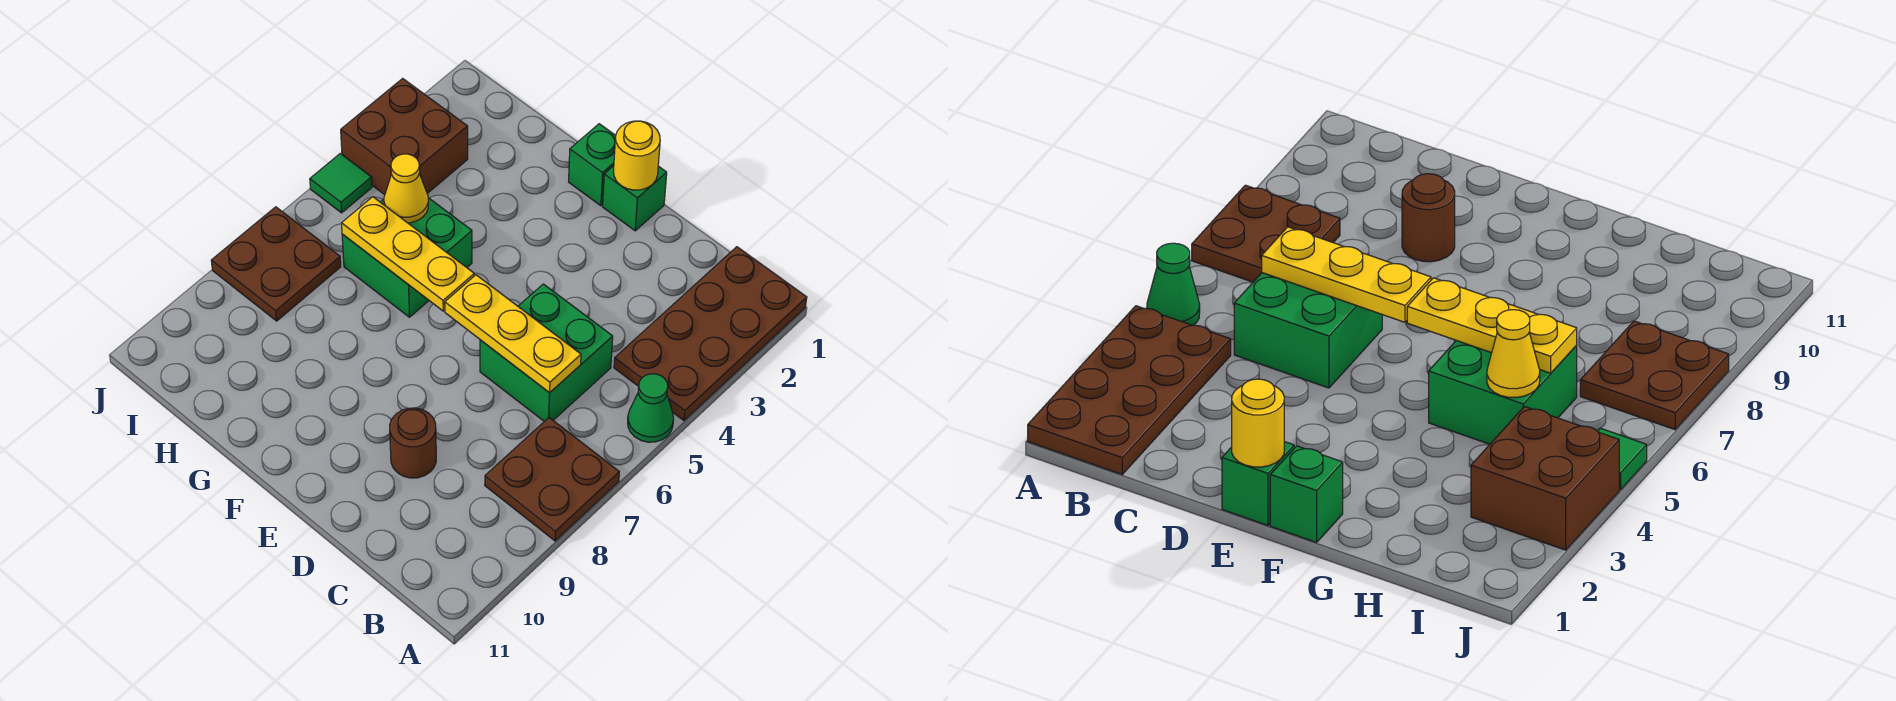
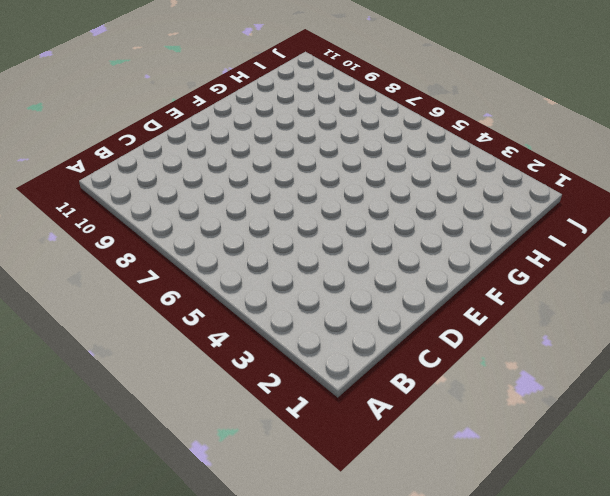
none -> brown plate A1:B4 level 1
none -> green cone A5 level 1
none -> brown plate A7:B8 level 1

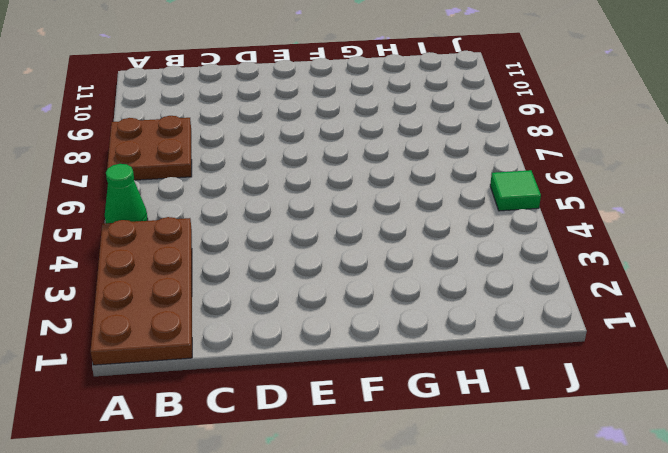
none -> green brick C5:D6 level 1
none -> brown round brick D9 level 1
none -> green brick E1 level 1

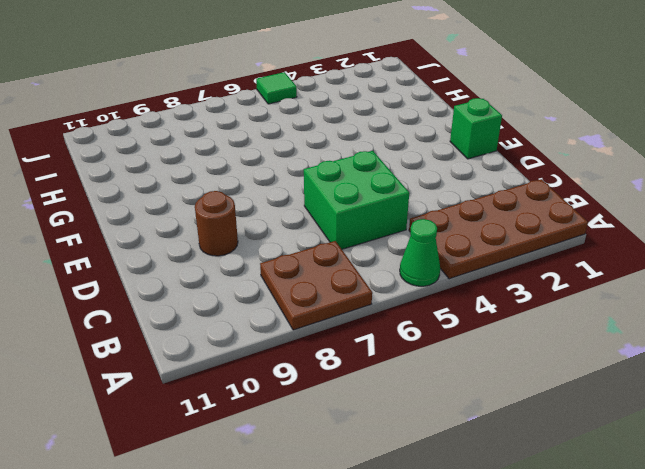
none -> green brick F1 level 1
none -> green brick G5:H6 level 1
none -> brown brick I3:J4 level 1

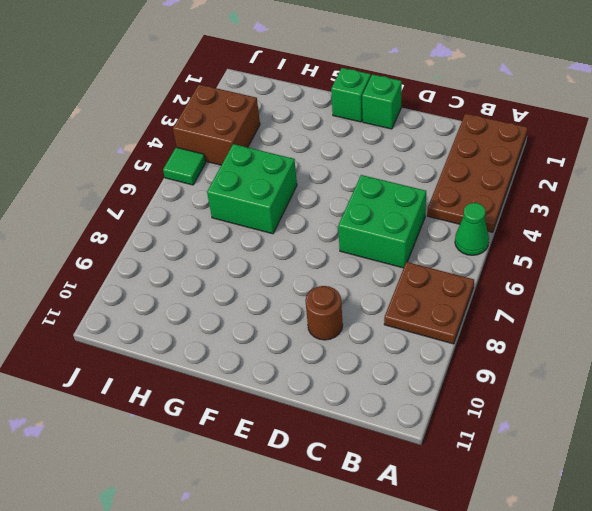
none -> brown plate I7:J8 level 1
none -> yellow plate C6:E6 level 2
none -> yellow round brick E1 level 2

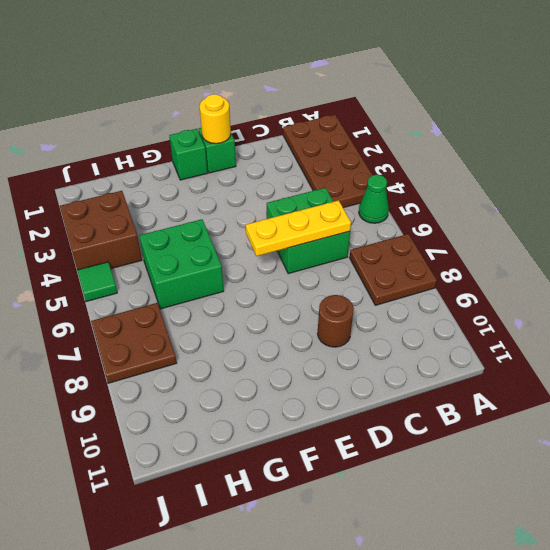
none -> yellow plate F6:H6 level 2
none -> yellow cone H5 level 2

